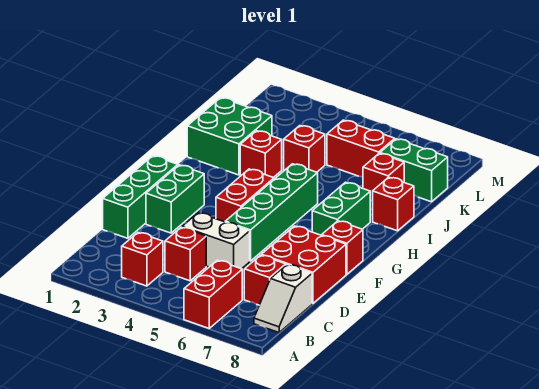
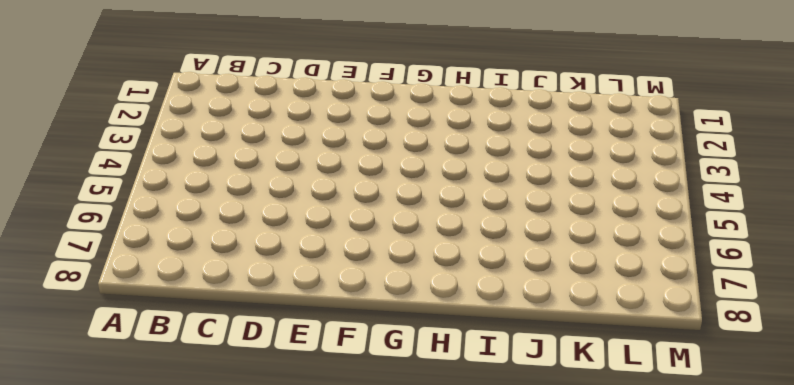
none -> red brick A6:B6 level 1
none -> red brick B3 level 1
none -> white slope B8:C8 level 1 top C

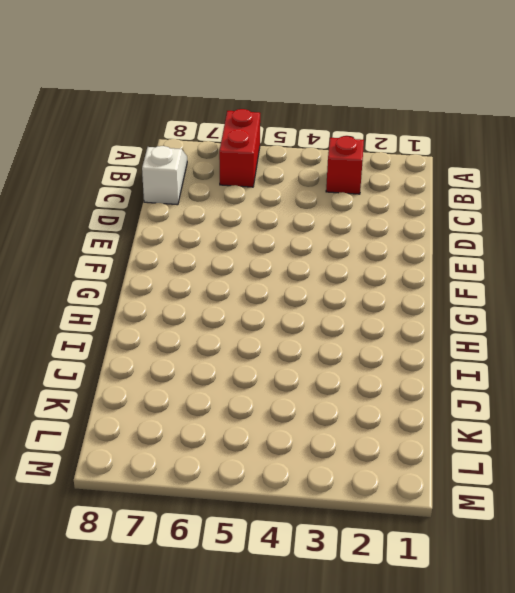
none -> red brick C4 level 1
none -> red brick C7 level 1
none -> green brick D1:F1 level 1

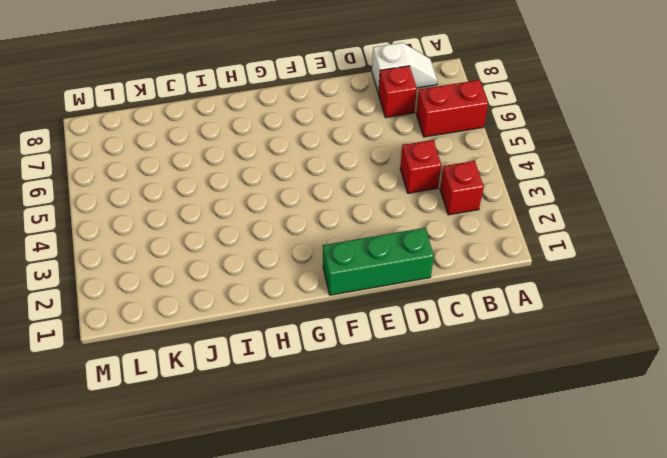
none -> white brick D4:D5 level 1
none -> red brick D7:E8 level 1
none -> green brick E2:F2 level 1

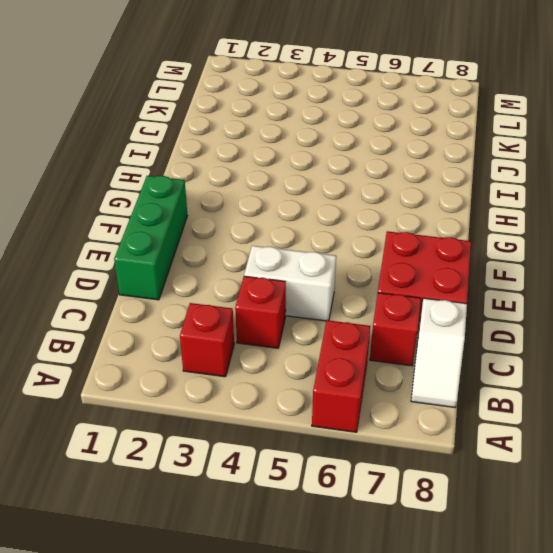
none -> green brick E2:F2 level 1
none -> green brick E5:H5 level 1
none -> red brick F4:G4 level 1

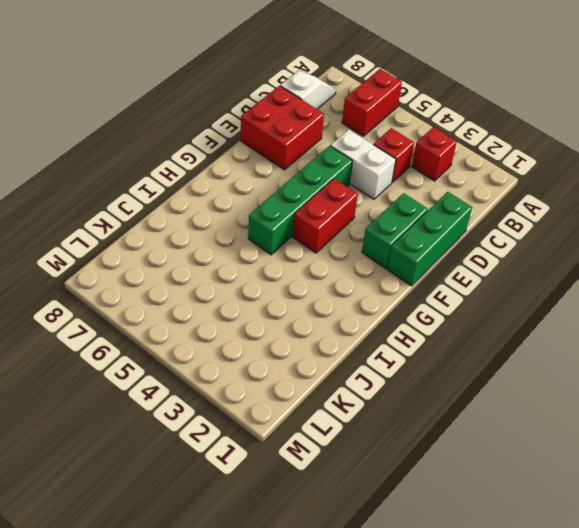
none -> red brick C7 level 1
none -> red brick F8 level 1
none -> green brick G7:H7 level 1

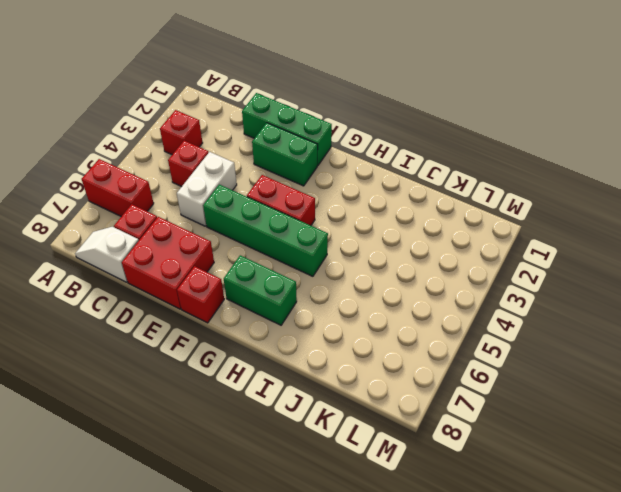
none -> green brick I1:J2 level 1
none -> red brick I3 level 1
none -> red brick I8 level 1

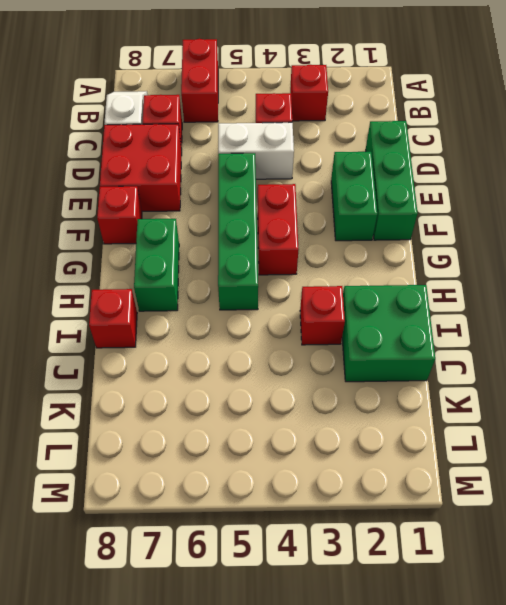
none -> red brick J4 level 1
none -> red brick J7 level 1
none -> red brick K5:K6 level 1

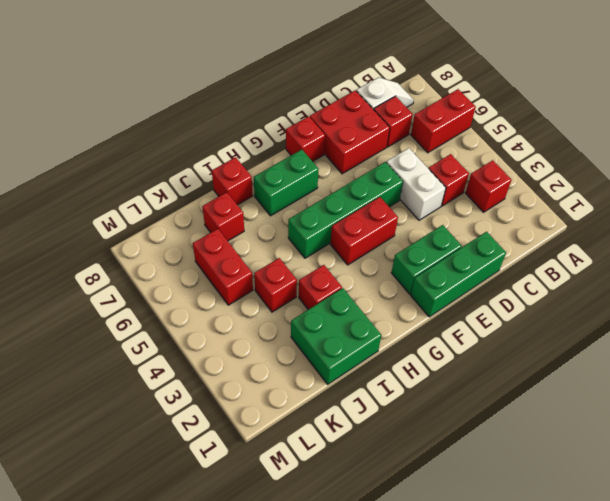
none -> green brick K7:K8 level 1

